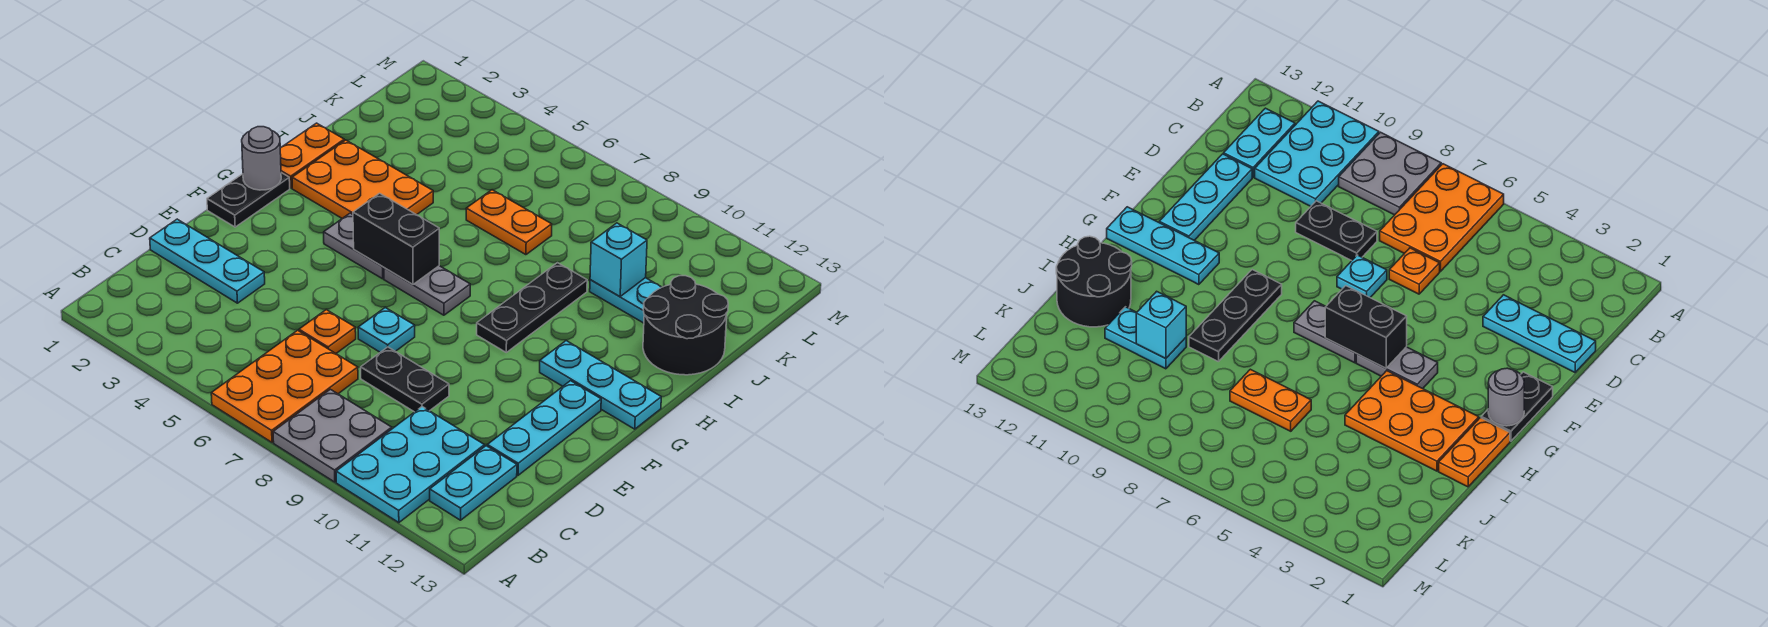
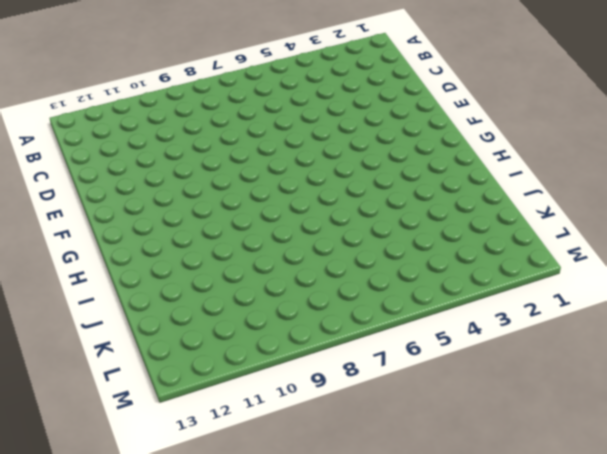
none -> orange plate A6:C7 level 1
none -> grey plate A8:B9 level 1
none -> cyan plate A10:C11 level 1

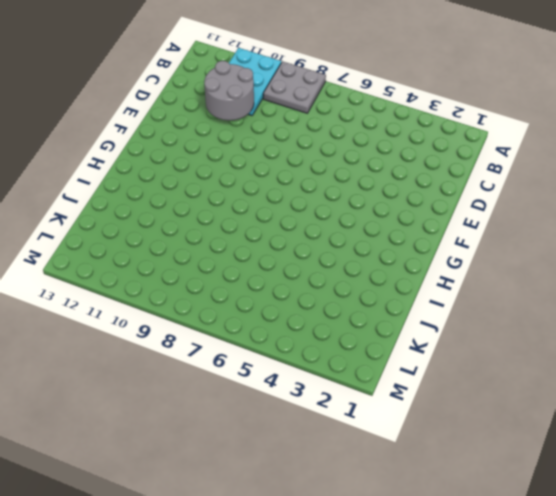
grey round brick C10:D11 level 2 -> none
none -> orange plate A6:C7 level 1
none -> cyan plate B12:C12 level 1
none -> cyan plate D1:D3 level 1

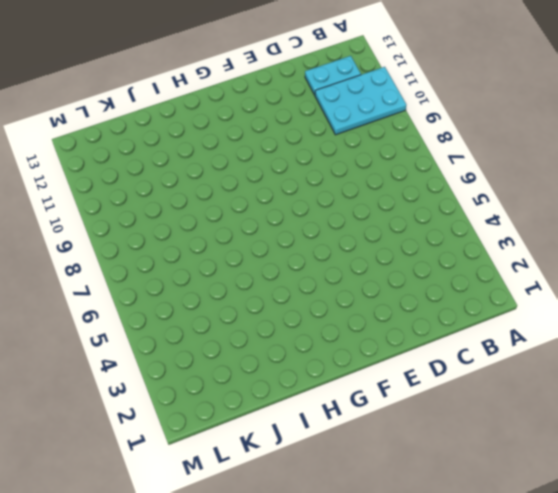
none -> orange plate A6:C7 level 1
none -> grey plate A8:B9 level 1
none -> cyan plate D1:D3 level 1

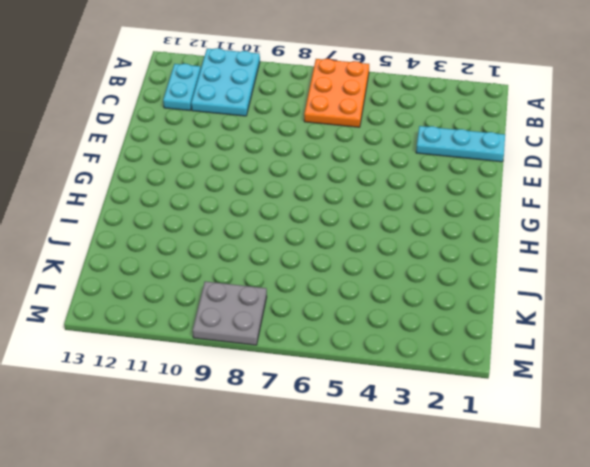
grey plate L8:M9 level 1 -> grey plate A8:B9 level 1
none -> orange plate D6 level 1
none -> black plate D8:D9 level 1
none -> cyan plate D12:F12 level 1

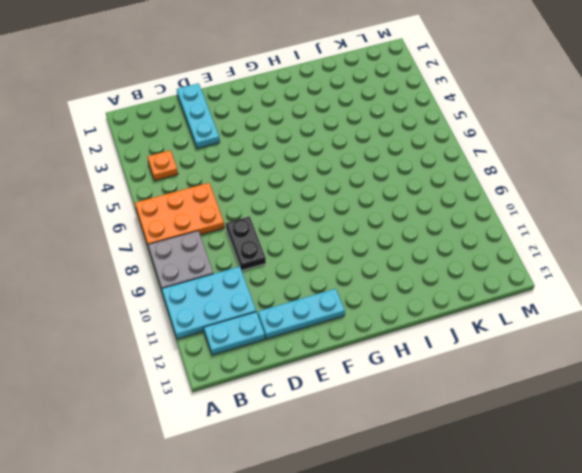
orange plate B4 level 1 -> orange plate D6 level 1
none -> cyan plate E7 level 1
none -> black plate F1:G1 level 1
none -> grey plate G4:G5 level 1

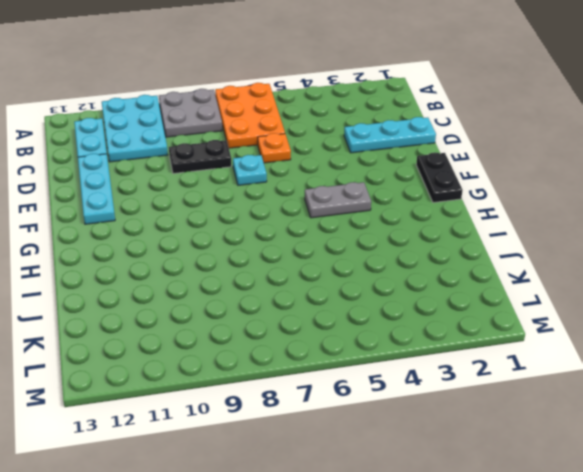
none -> grey plate G6:G7 level 1
none -> black plate G9:I9 level 1
none -> cyan plate G11:G13 level 1

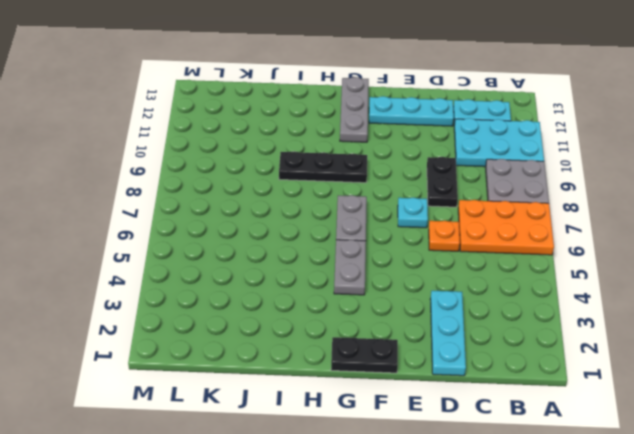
grey plate G11:G13 level 1 -> cyan plate G11:G13 level 1
none -> orange plate H1:I1 level 1
none -> orange plate H2:I4 level 1
none -> black round brick I12:J13 level 1

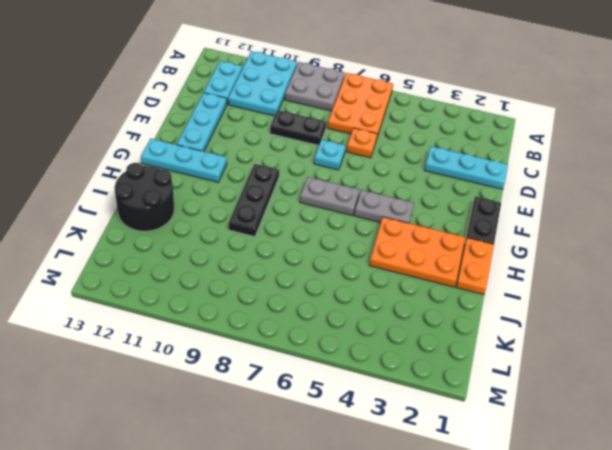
none -> orange plate J6:J7 level 1
none -> cyan plate J10:J11 level 1
none -> grey round brick G1 level 2

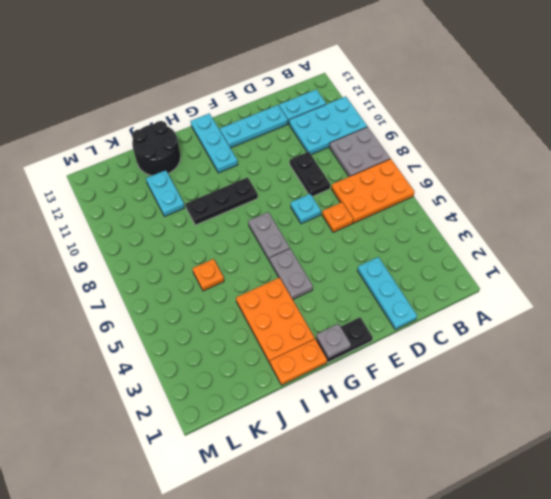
grey plate G1 level 2 -> grey round brick G1 level 2
orange plate J6 level 1 -> orange plate J6:J7 level 1
none -> black brick G5:G6 level 2
none -> cyan brick J10 level 2

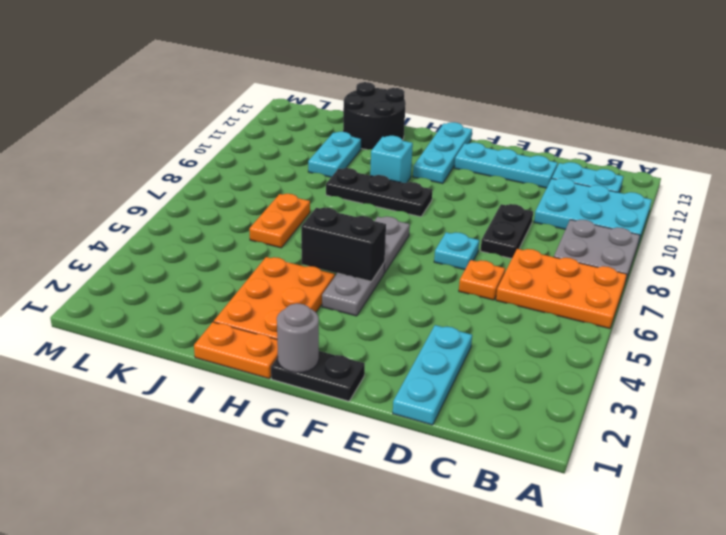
black brick G5:H5 level 2 -> black brick G5:G6 level 2
cyan brick H10 level 1 -> cyan brick J10 level 2

